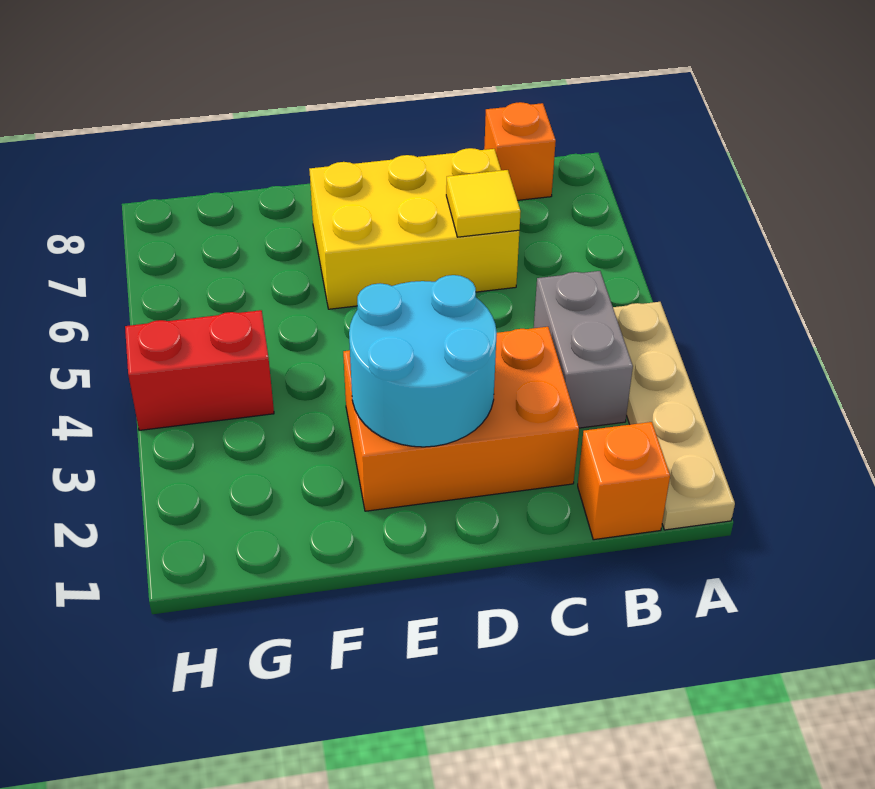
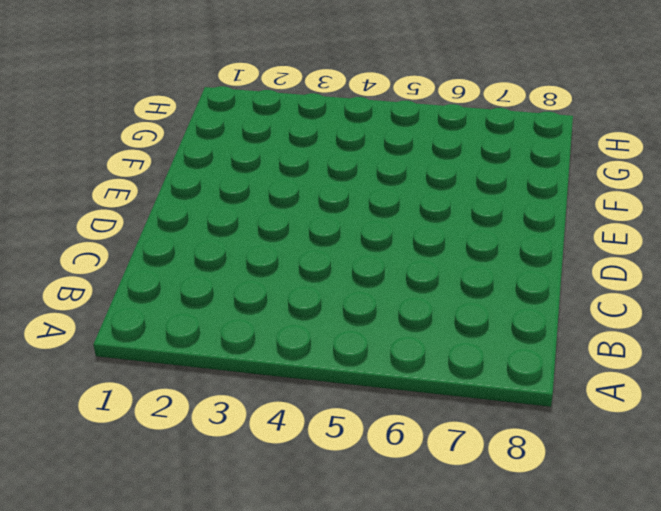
none -> tan plate A1:A4 level 1
none -> orange brick B1 level 1

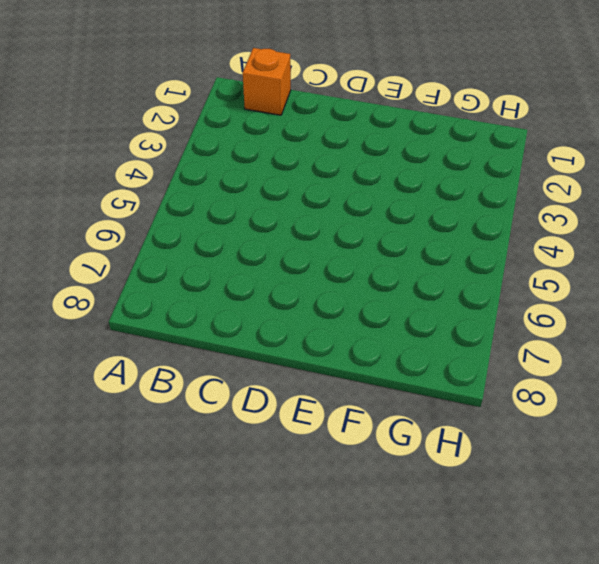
none -> tan plate A1:A4 level 1
none -> grey brick B3:B4 level 1

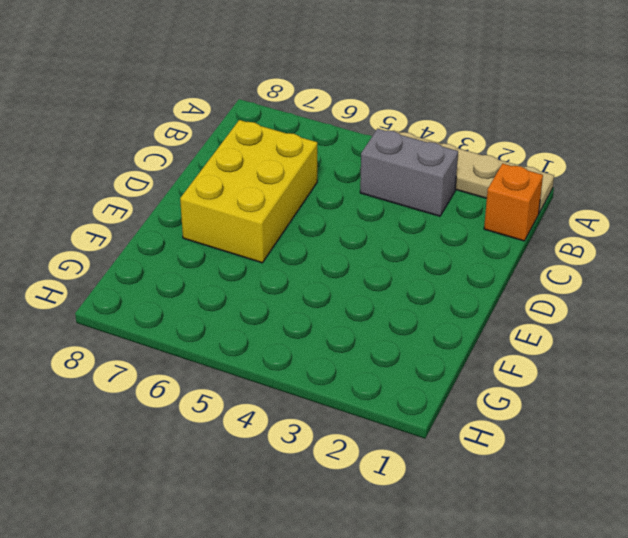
none -> orange brick B8 level 1
none -> orange brick C2:E3 level 1

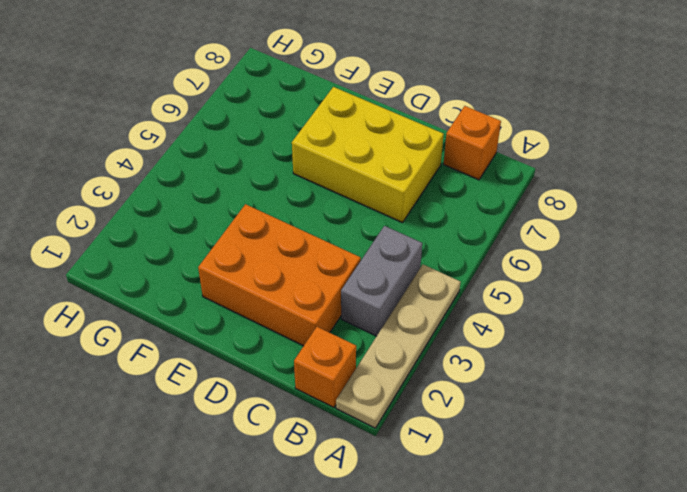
none -> red brick G4:H4 level 1
none -> yellow tile C6 level 2

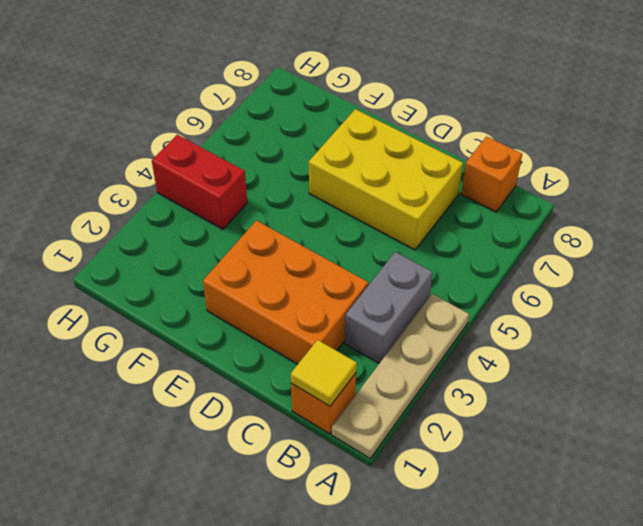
yellow tile B1 level 2 -> yellow tile C6 level 2
none -> cyan round brick D2:E3 level 2

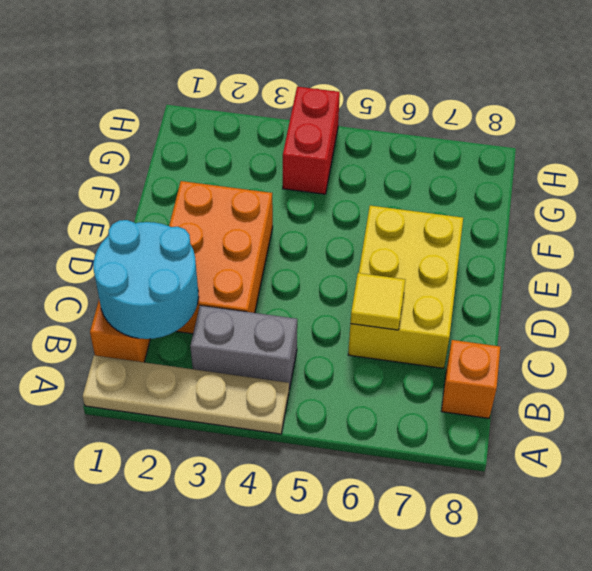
cyan round brick B1:C2 level 2 -> cyan round brick D2:E3 level 2

